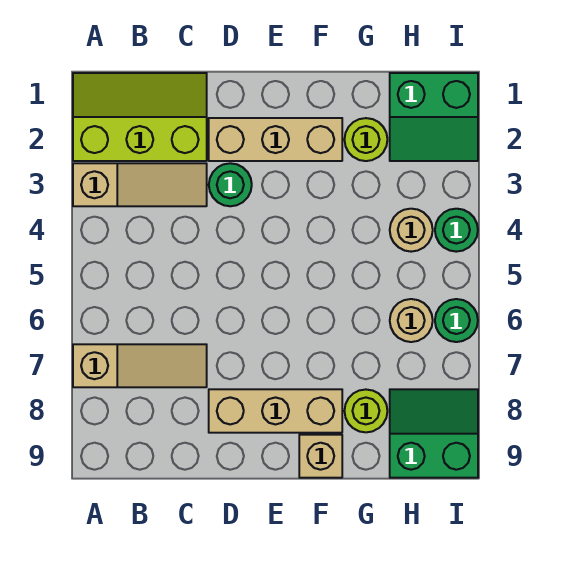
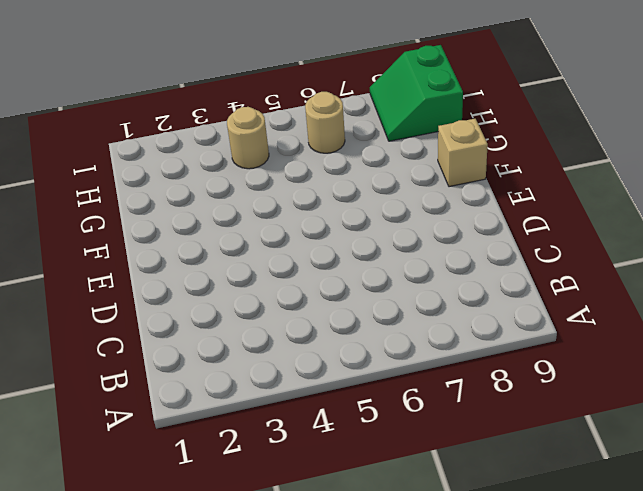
none -> lime slope A1:C2 level 1 top 2
none -> tan slope A3:C3 level 1 top A
none -> tan slope A7:C7 level 1 top A

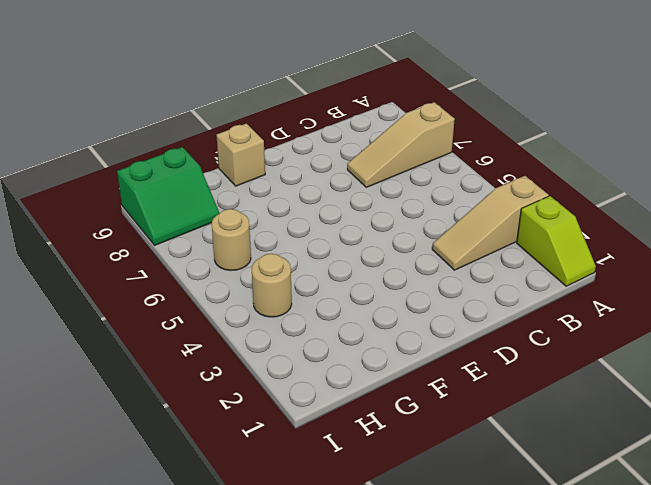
lime slope A1:A2 level 1 top 2 -> lime slope A1:C2 level 1 top 2
none -> tan brick D2:F2 level 1
none -> green round brick D3 level 1
none -> tan brick D8:F8 level 1

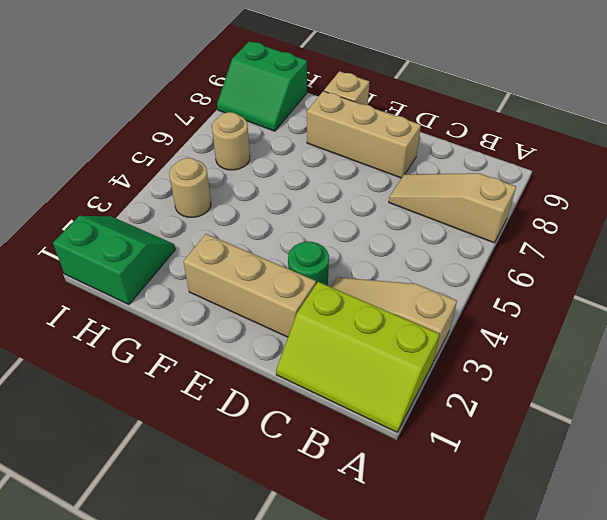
none -> lime round brick G2 level 1
none -> lime round brick G8 level 1
none -> green round brick I4 level 1

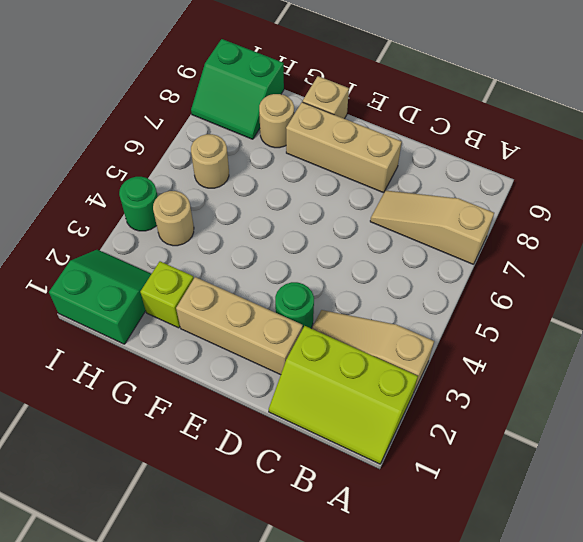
lime brick G2 level 1 -> lime round brick G2 level 1
tan round brick G8 level 1 -> lime round brick G8 level 1
none -> green round brick I6 level 1

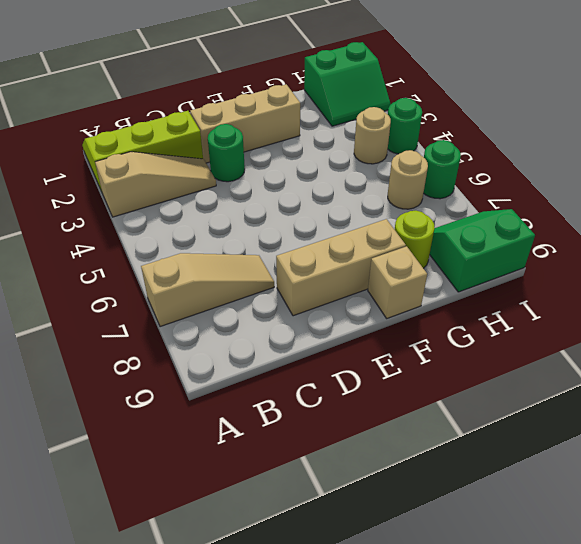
none -> lime round brick G2 level 1

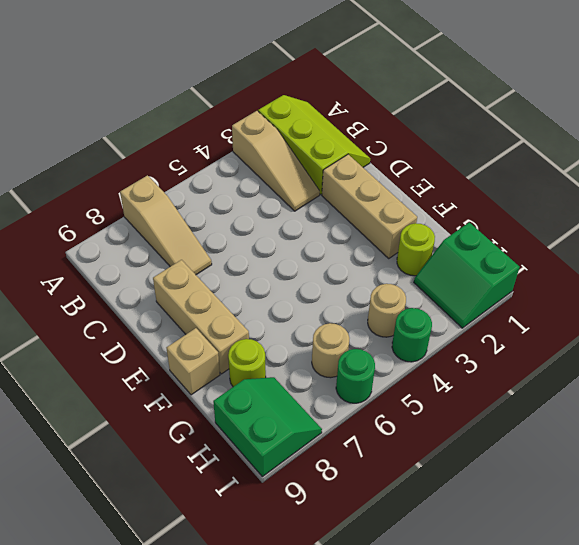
none -> green round brick D3 level 1

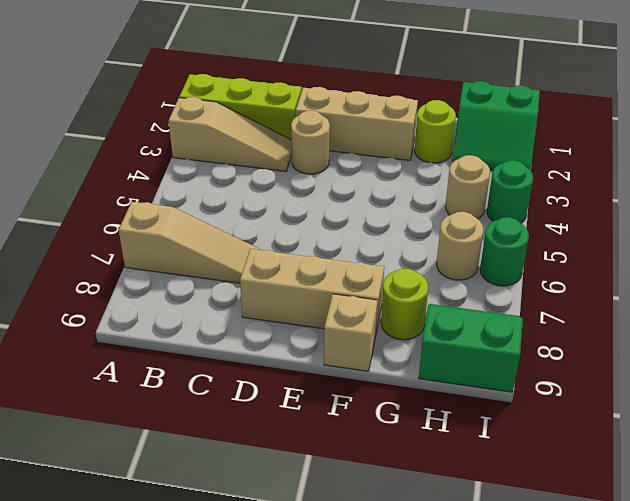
tan round brick D3 level 1 -> green round brick D3 level 1

